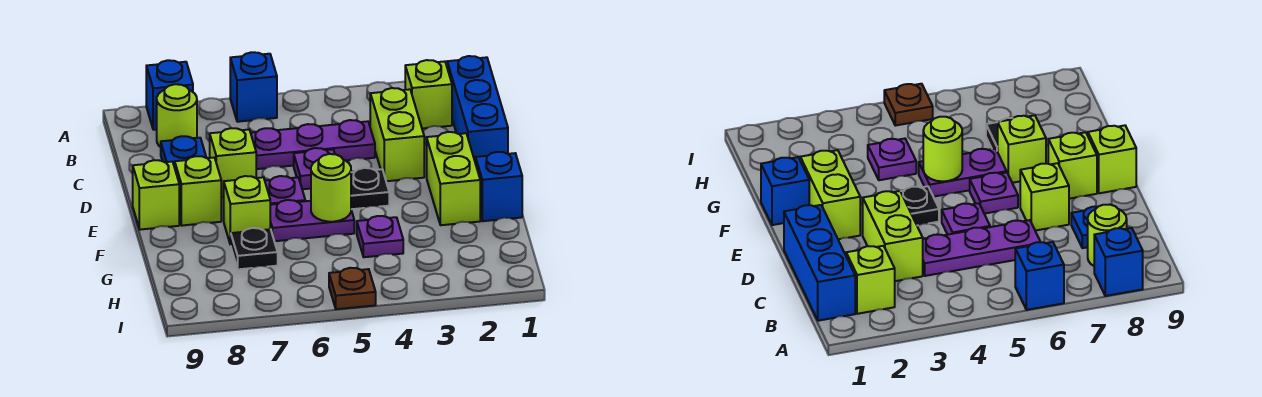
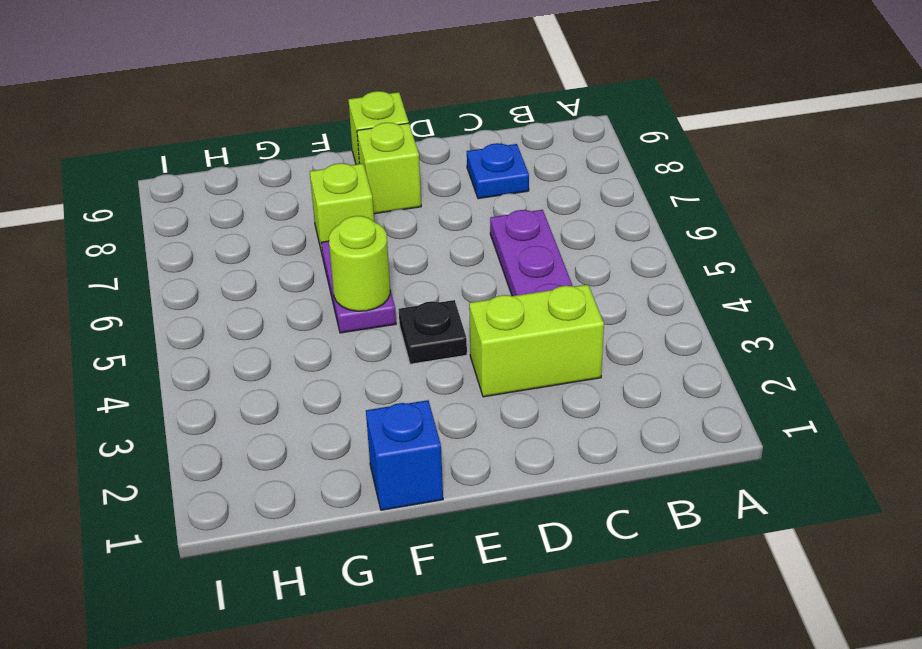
none -> blue brick A6 level 1
none -> blue brick A8 level 1
none -> blue brick B1:D1 level 1

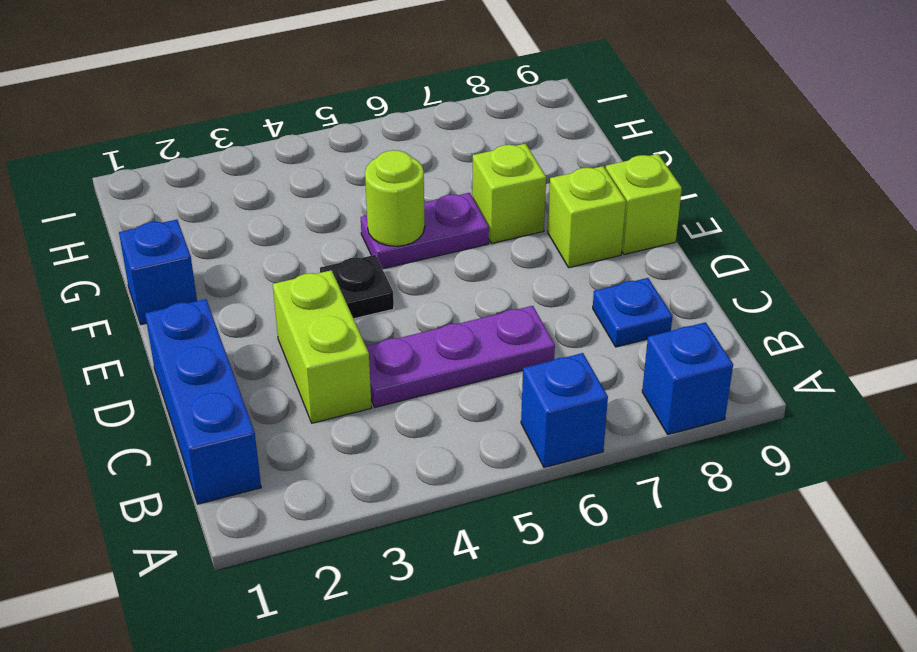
none -> lime brick B2 level 1
none -> lime round brick B8 level 1
none -> purple plate D5 level 1

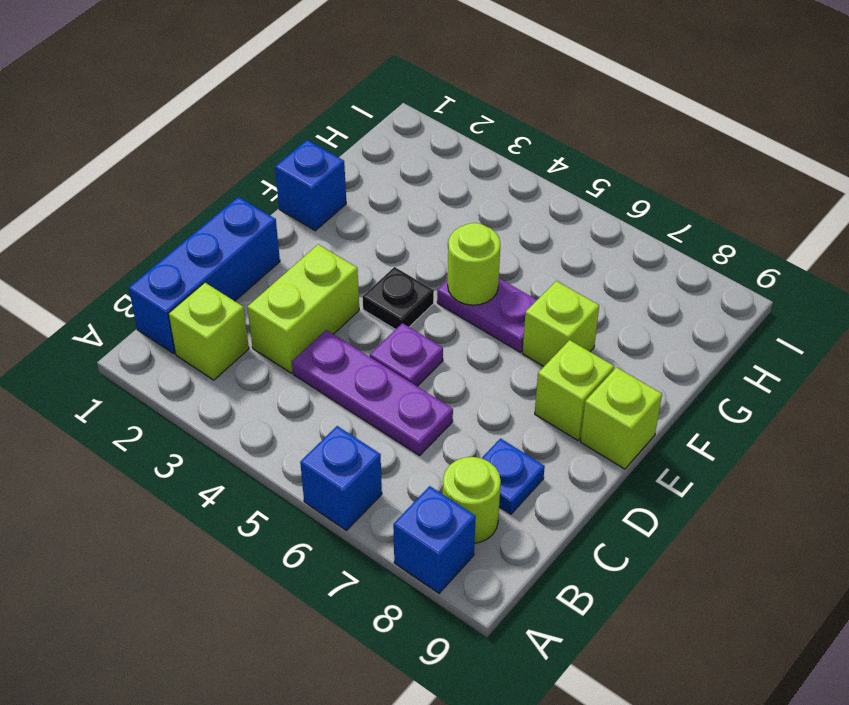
none -> lime brick D7 level 1
none -> lime brick E2:F2 level 1
none -> purple plate E6 level 1

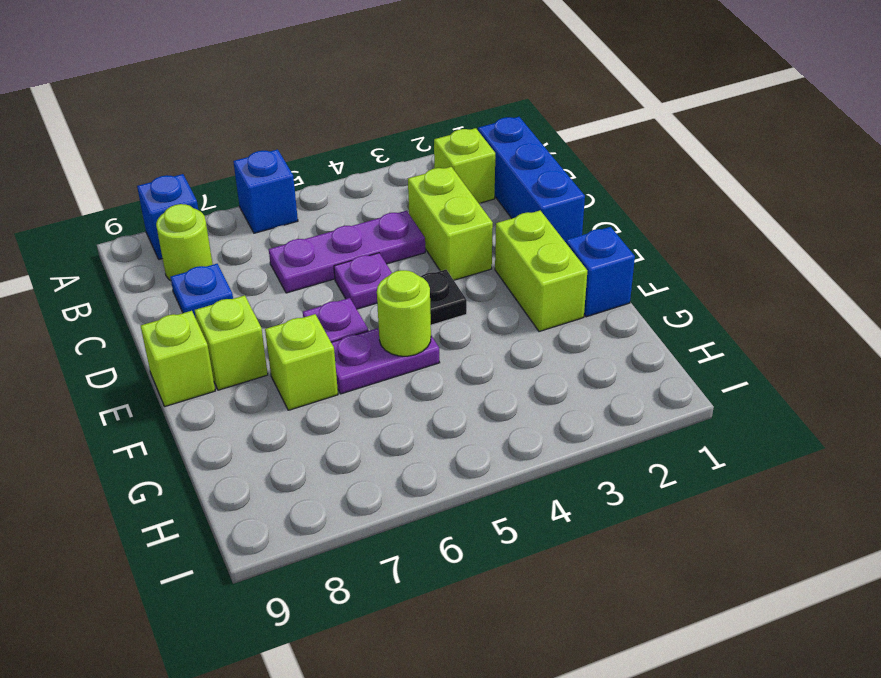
none -> lime brick D7 level 1
none -> purple plate G4 level 1
none -> black plate G7 level 1

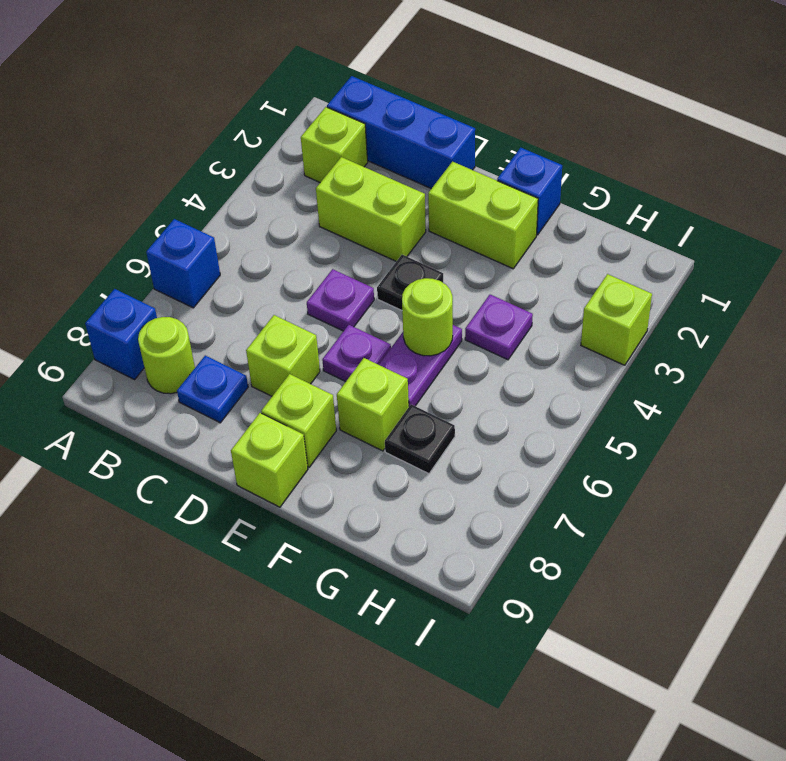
lime brick I3 level 1 -> none
none -> purple plate C4:C6 level 1
none -> brown plate I5 level 1

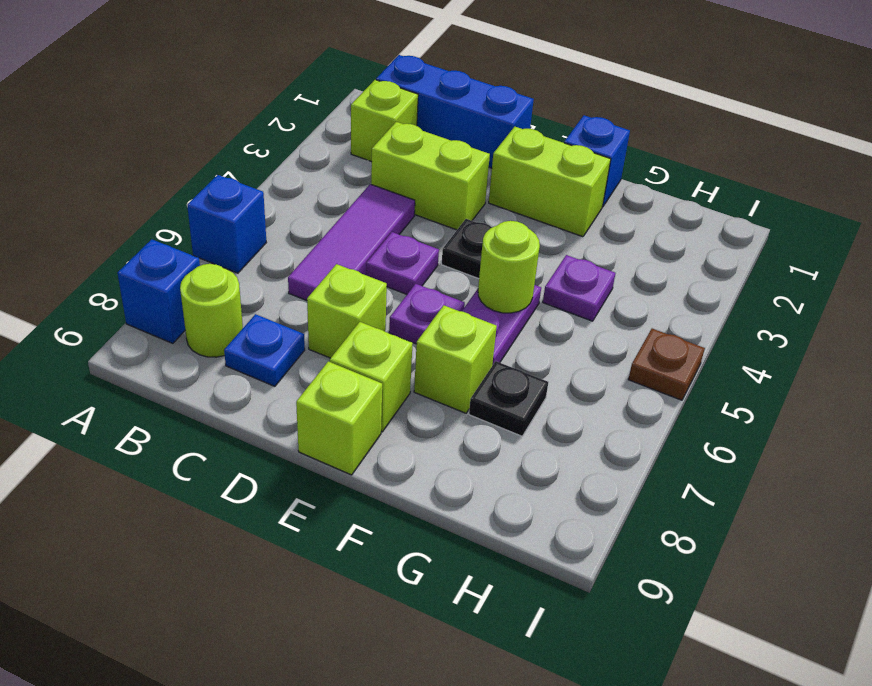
purple tile C4:C6 level 1 -> purple plate C4:C6 level 1

